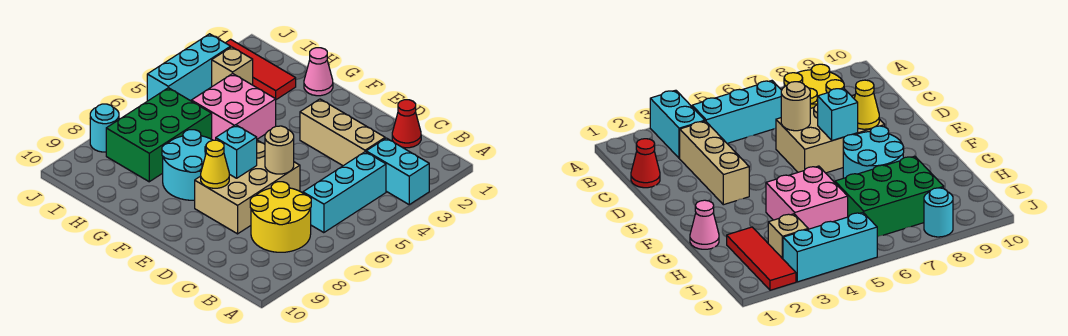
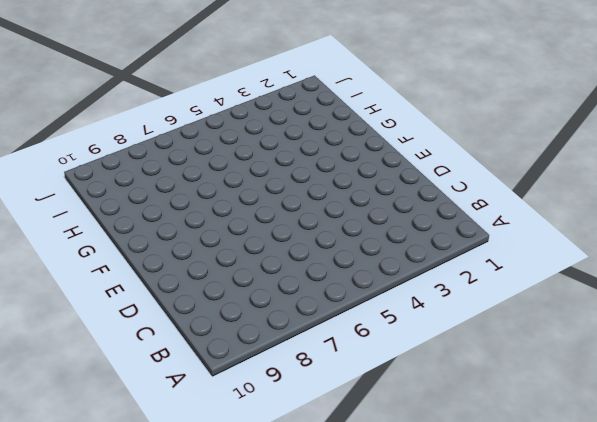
none -> cyan brick A3:B3 level 1
none -> cyan brick B4:B6 level 1
none -> yellow round brick B7:C8 level 1

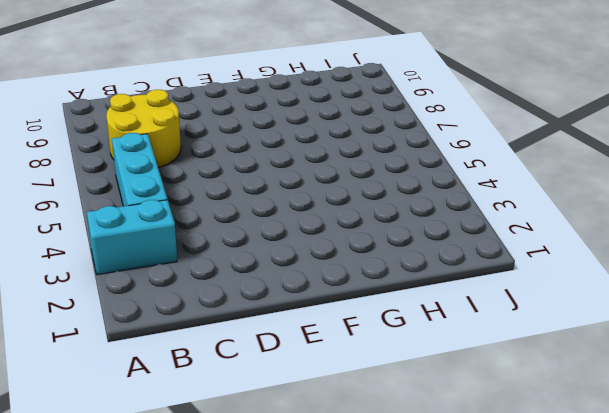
none -> red cone C1 level 1
none -> tan brick C3:E3 level 1
none -> tan brick D6:E8 level 1

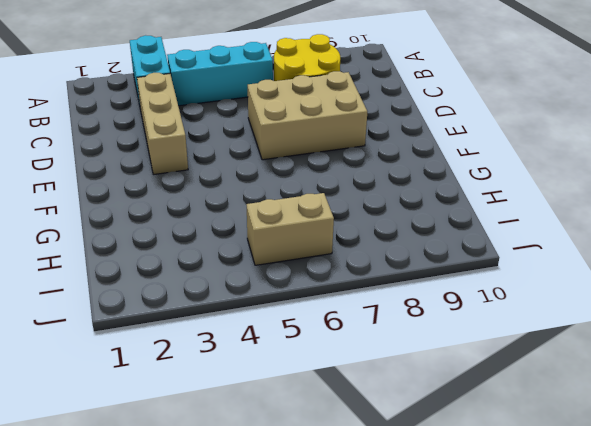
tan brick I5:I6 level 1 -> green brick H6:I8 level 1
none -> red cone C1 level 1
none -> cyan round brick F7:G8 level 1
none -> pink cone G1 level 1

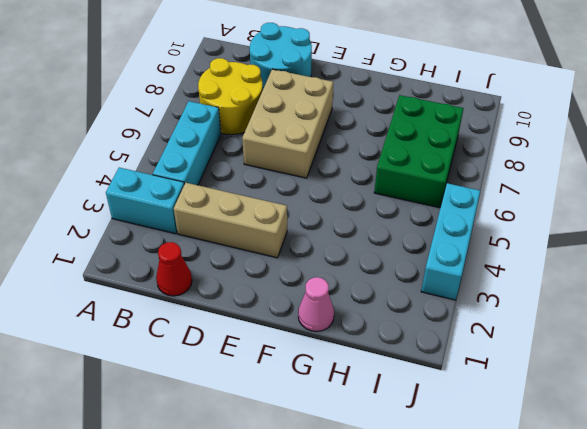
cyan round brick C9:D10 level 1 -> cyan round brick F7:G8 level 1
none -> pink brick G4:H5 level 1
none -> red tile H2:J2 level 1
none -> tan brick I3 level 1

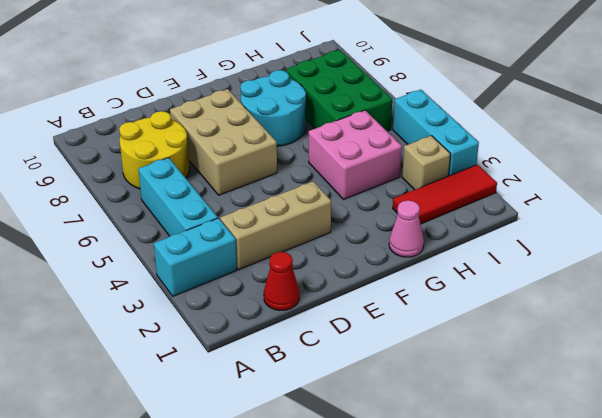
none -> cyan round brick J8 level 1
none -> tan round brick D6 level 2
none -> cyan brick E7 level 2

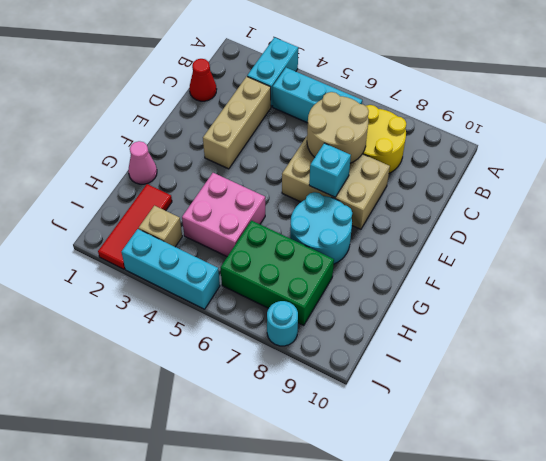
tan round brick C6:D7 level 2 -> tan round brick D6 level 2
none -> yellow cone E8 level 2

